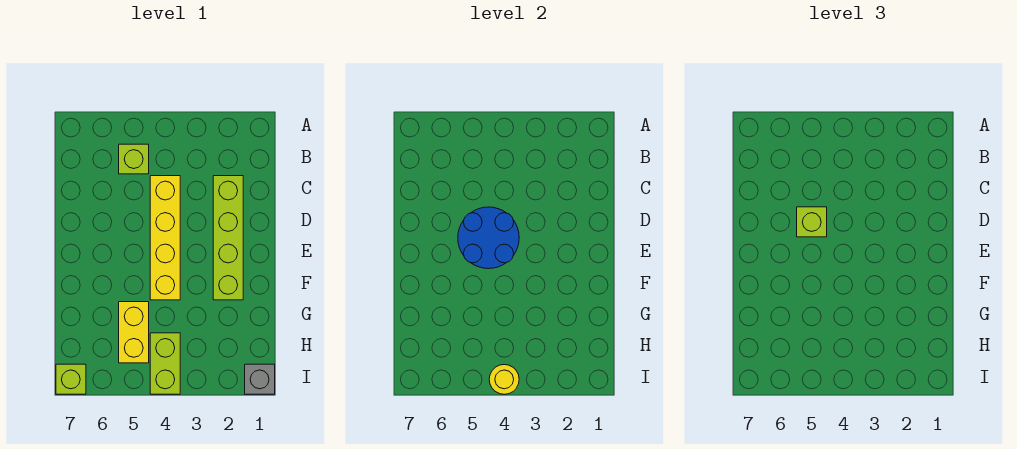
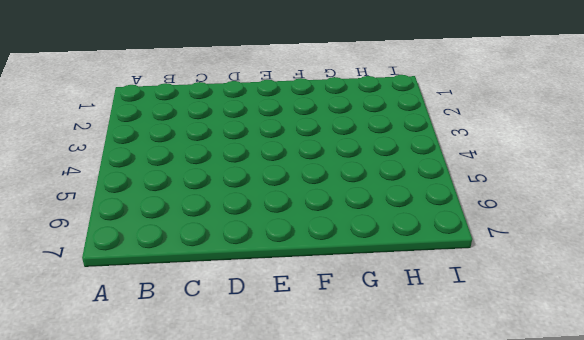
none -> lime brick B5 level 1
none -> lime brick C2:F2 level 1

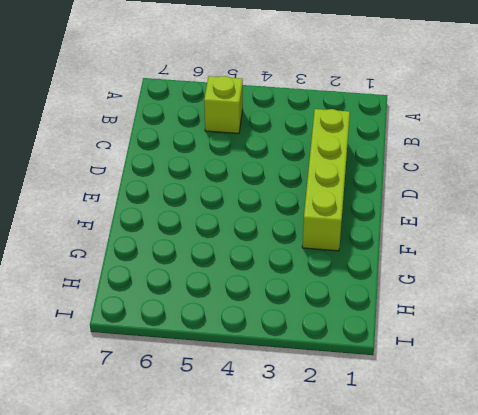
none -> yellow brick C4:F4 level 1
none -> yellow brick G5:H5 level 1

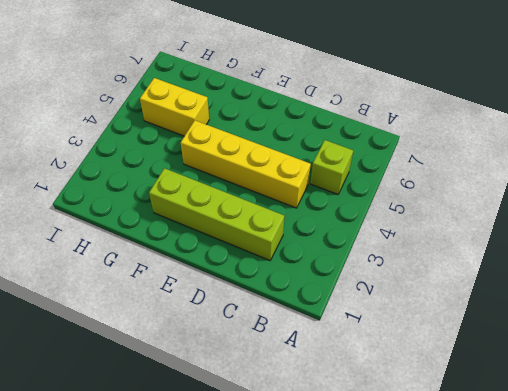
none -> lime brick H4:I4 level 1
none -> grey brick I1 level 1

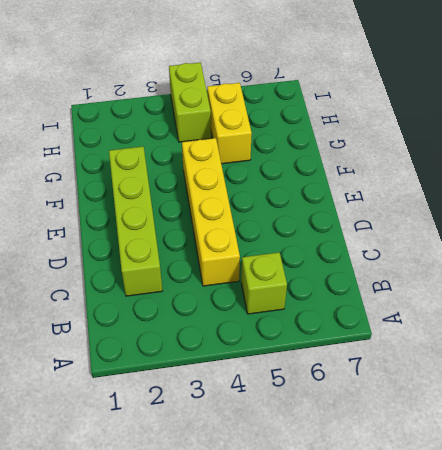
none -> grey brick I1 level 1
none -> lime brick I7 level 1

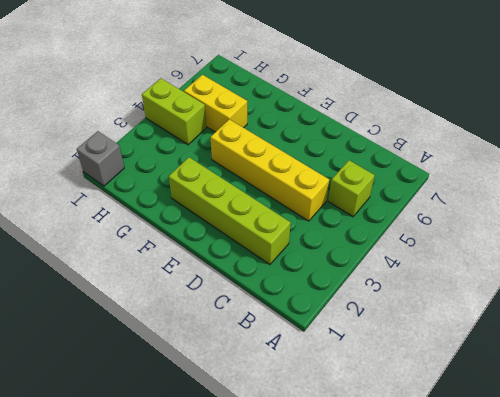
none -> lime brick I7 level 1
none -> blue round brick D4:E5 level 2

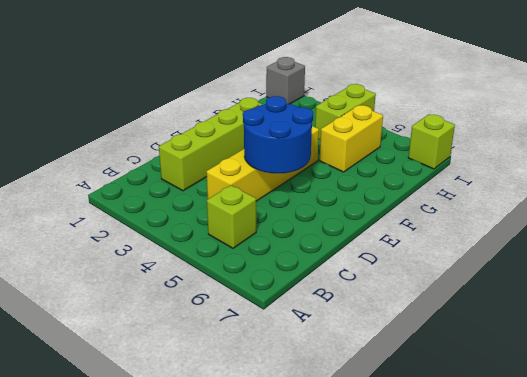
none -> yellow round brick I4 level 2
none -> lime brick D5 level 3

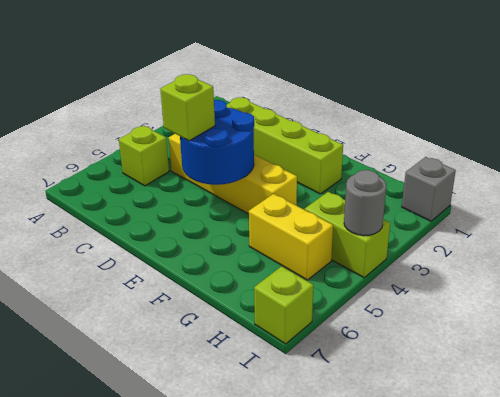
grey round brick I4 level 2 -> yellow round brick I4 level 2

